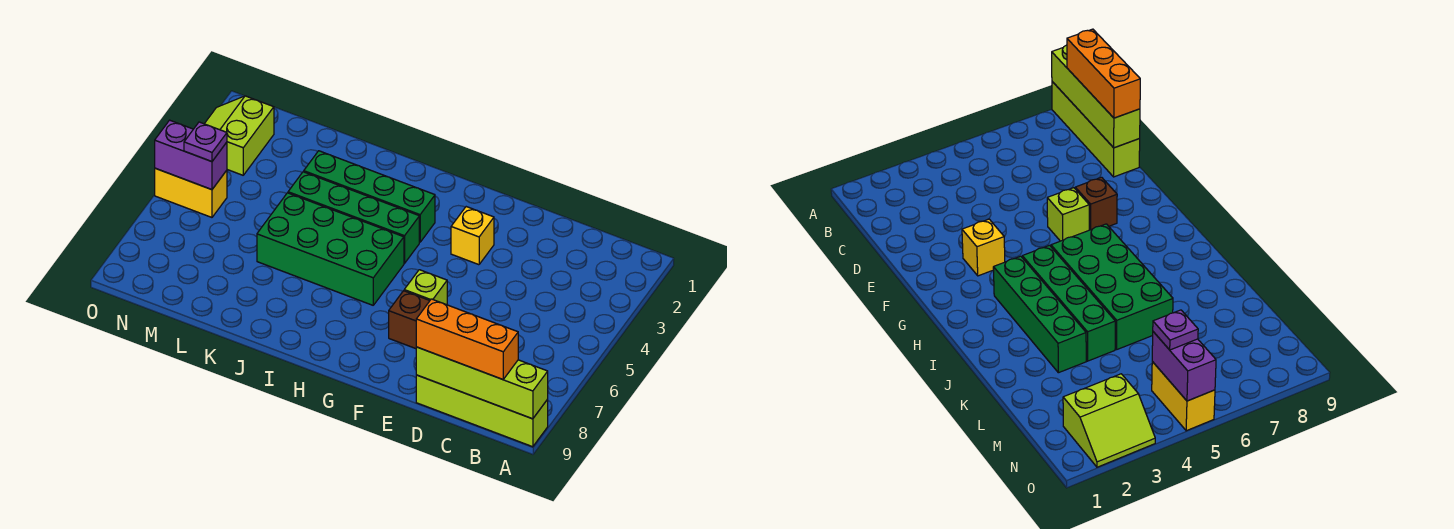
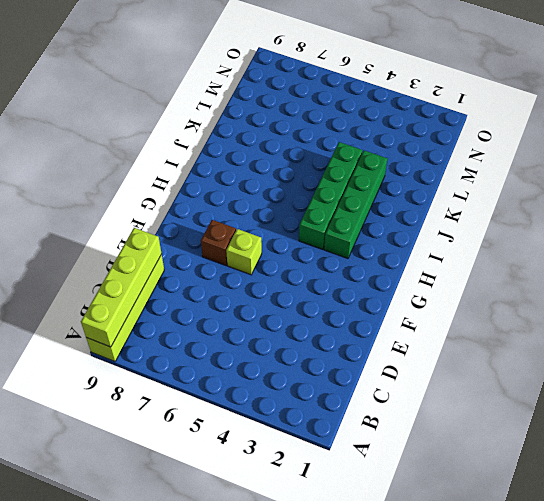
none -> yellow brick F3 level 1
none -> green brick H5:K6 level 1
none -> lime slope N2:O3 level 1 top N

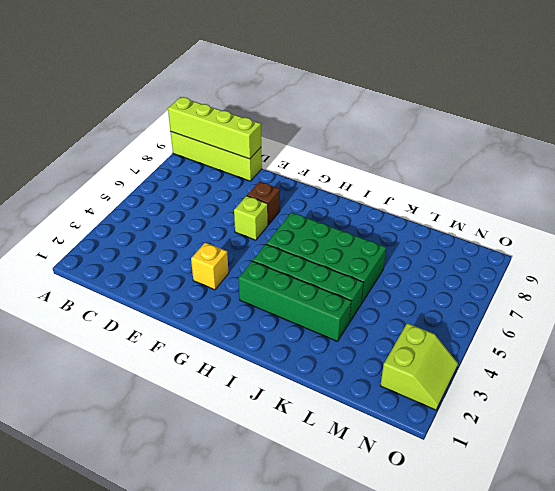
none -> yellow brick N5:O5 level 1
none -> purple brick N5:O5 level 2
none -> orange brick B9:D9 level 3

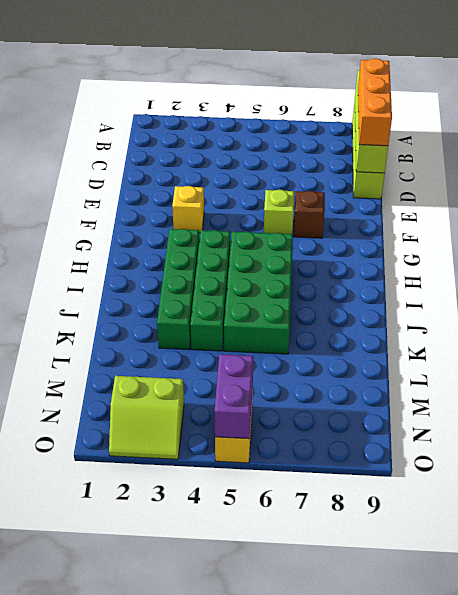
none -> purple plate N5 level 3

